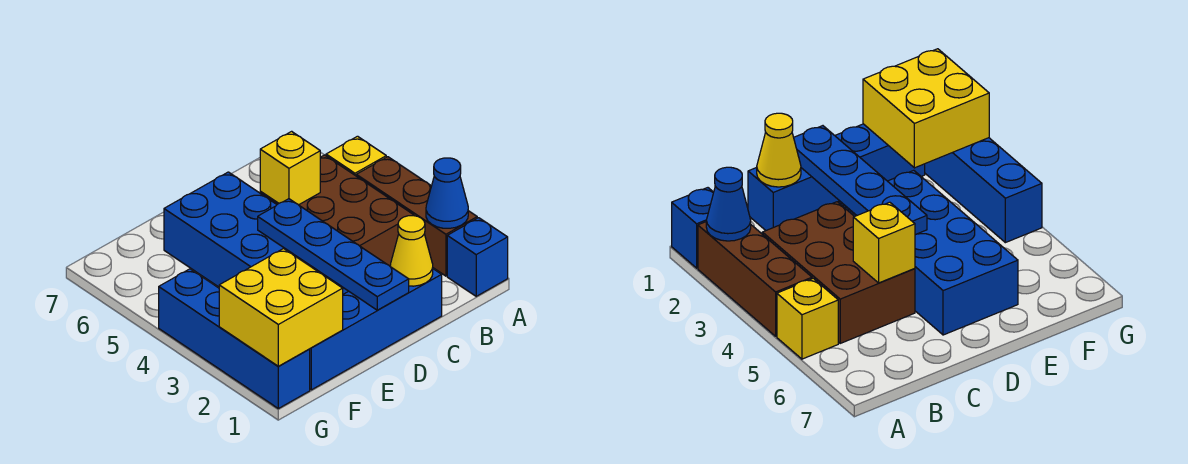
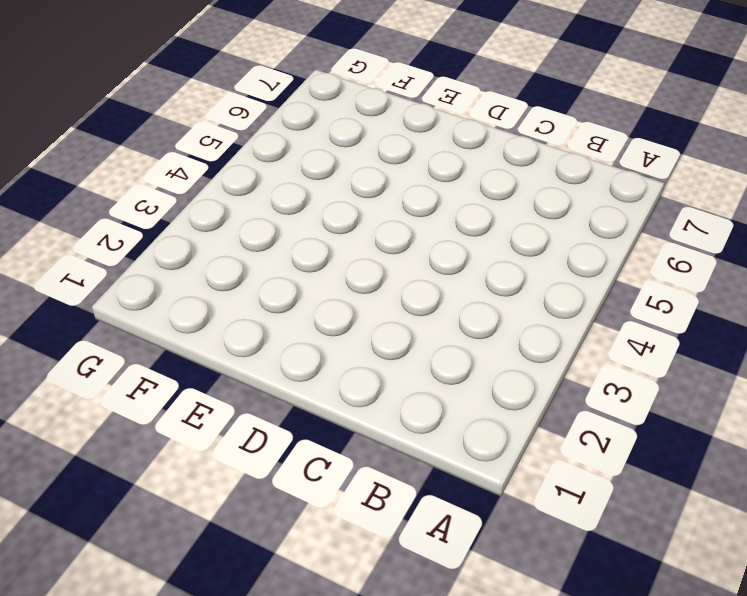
none -> blue brick A1 level 1
none -> brown brick A2:A4 level 1
none -> yellow brick A5 level 1

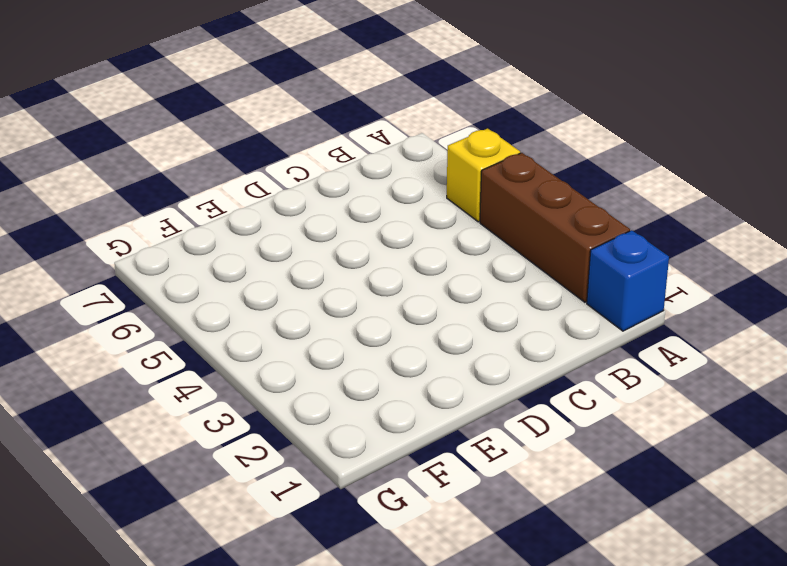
none -> brown brick B3:C5 level 1
none -> blue brick C1:F1 level 1
none -> blue brick D3:E6 level 1

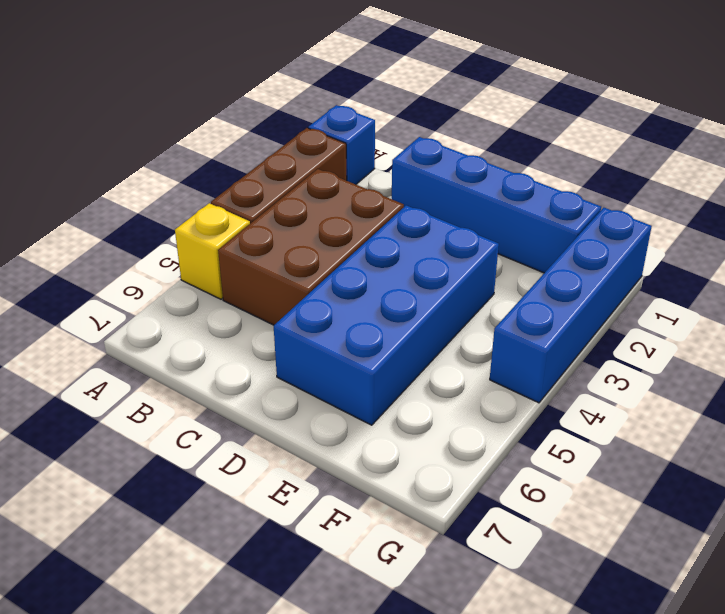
none -> blue cone A2 level 2
none -> yellow cone C1 level 2
none -> yellow brick C5 level 2

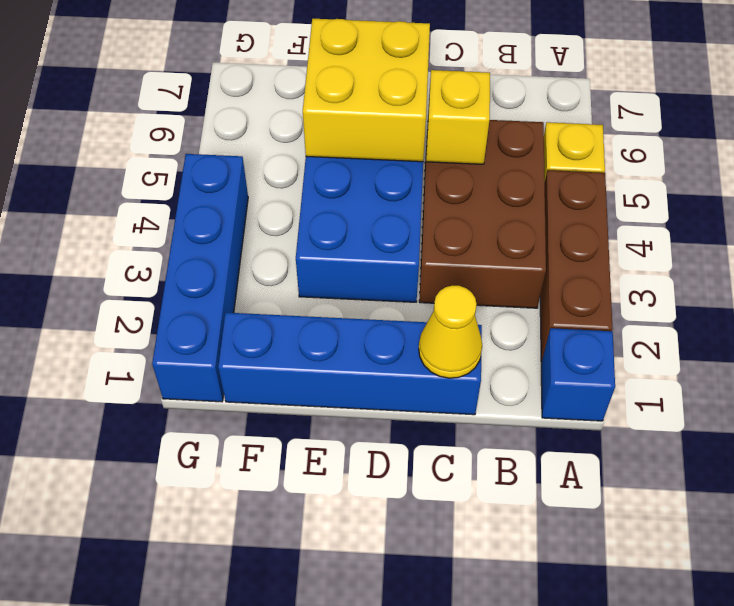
yellow brick D5:E6 level 2 -> yellow brick F1:G2 level 2
none -> blue cone A2 level 2
none -> blue plate D1:D4 level 2

